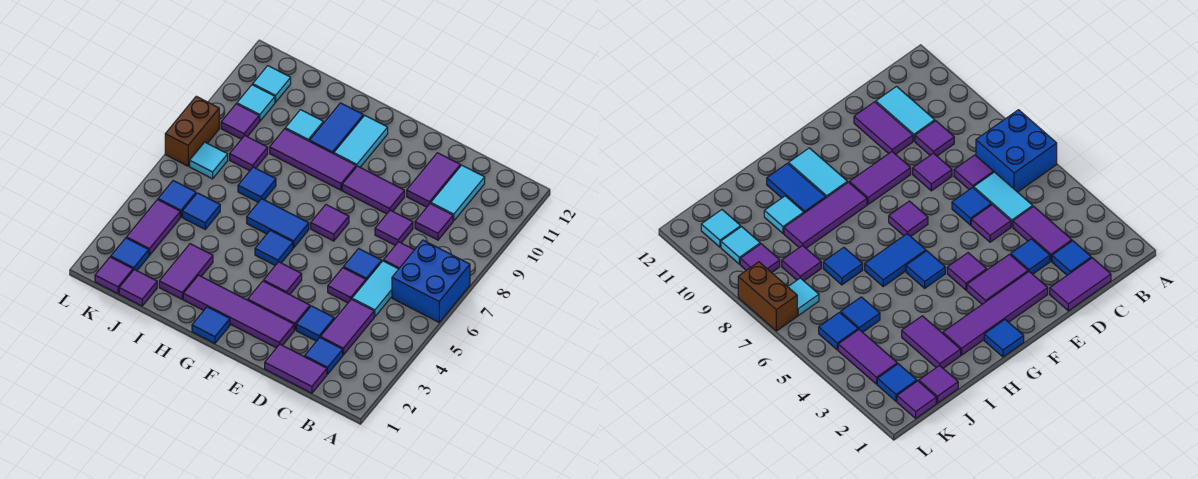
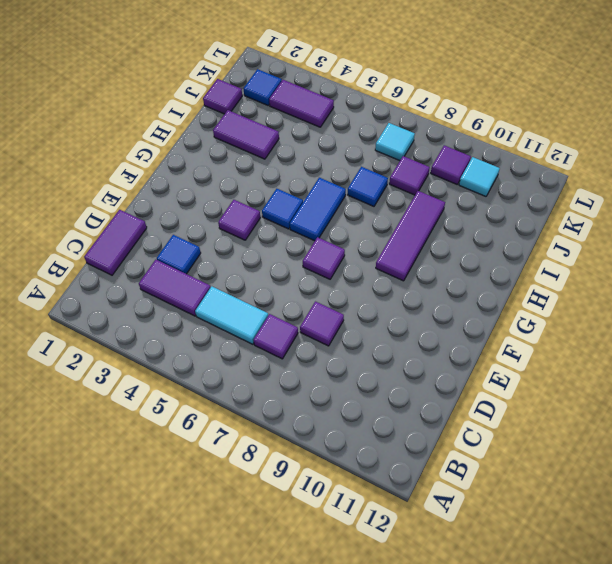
none -> blue brick A6:B7 level 1
none -> blue tile C2 level 1
none -> purple tile C9 level 1
none -> cyan tile C10:C11 level 1

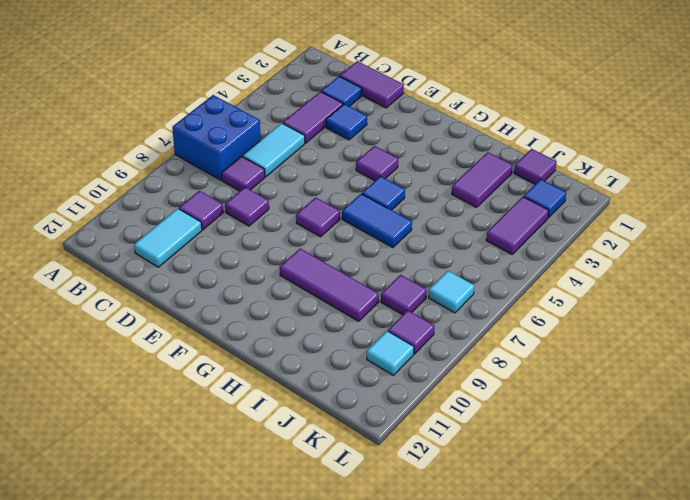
none -> purple tile D5 level 1
none -> blue tile D6 level 1
none -> purple tile D10:D11 level 1
none -> purple tile E2:H2 level 1

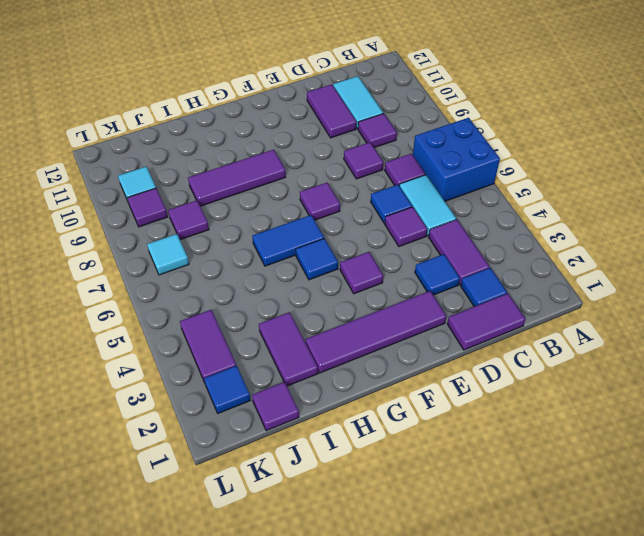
none -> purple tile E3:F3 level 1
none -> purple tile E9:F9 level 1
none -> blue tile G1 level 1
none -> cyan tile G10:G11 level 1

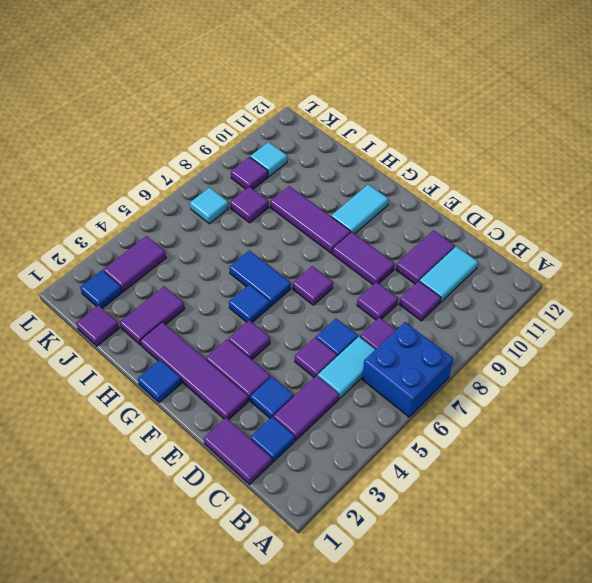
none -> blue tile H10:H11 level 1
none -> blue tile I7 level 1
none -> cyan tile I10 level 1
none -> blue tile J5 level 1

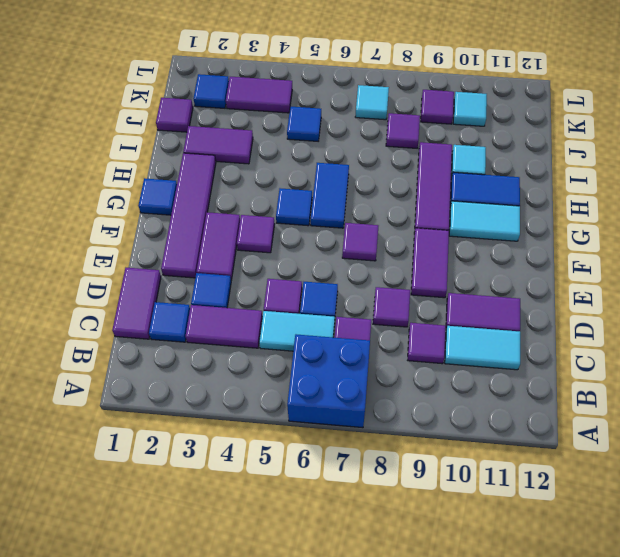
none -> blue tile I7 level 1
none -> purple tile K1 level 1
none -> blue tile K5 level 1
none -> cyan tile K11 level 1

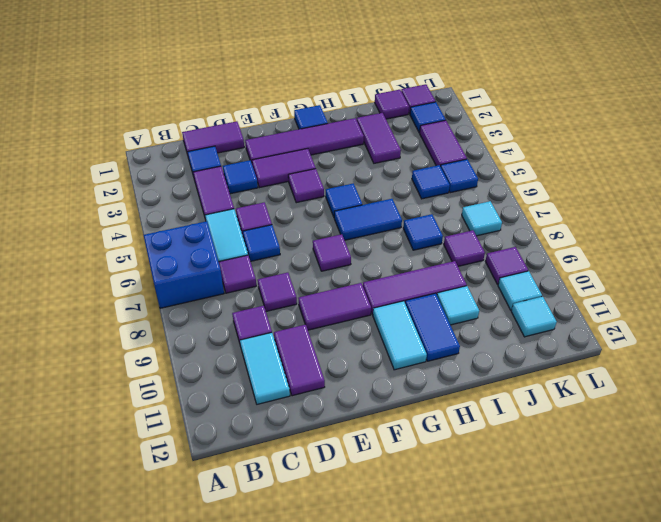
none -> brown brick L7:L8 level 1

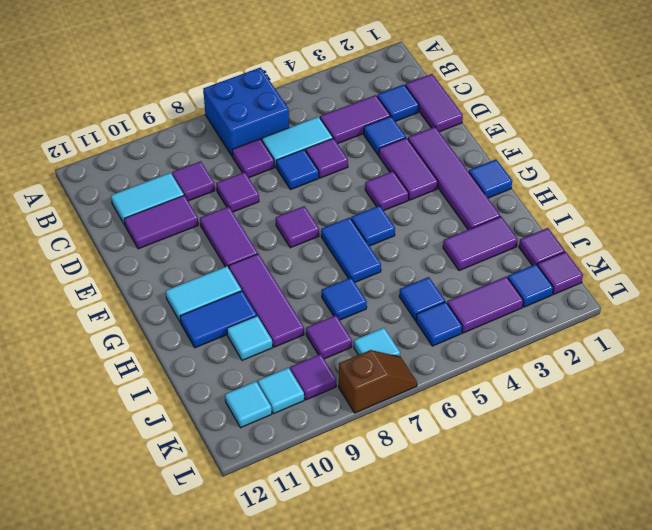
brown slope L7:L8 level 1 top 8 -> brown brick L7:L8 level 1

